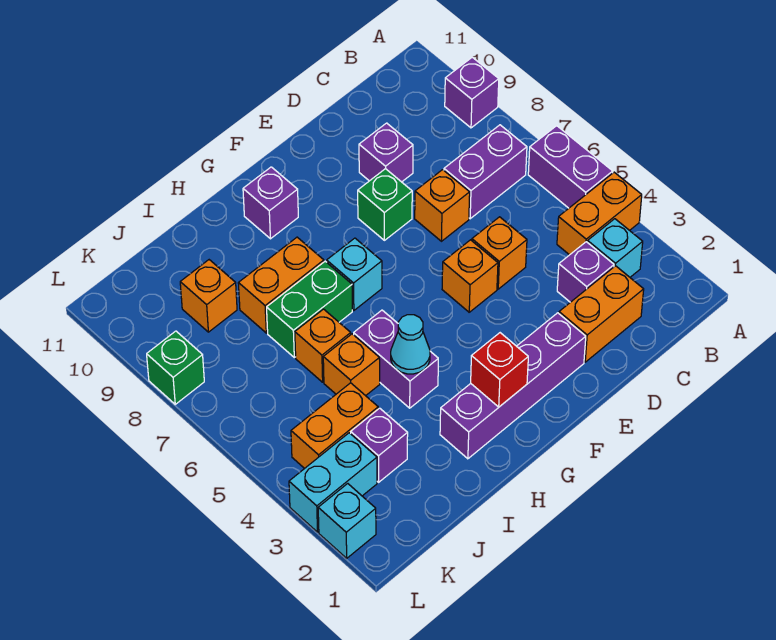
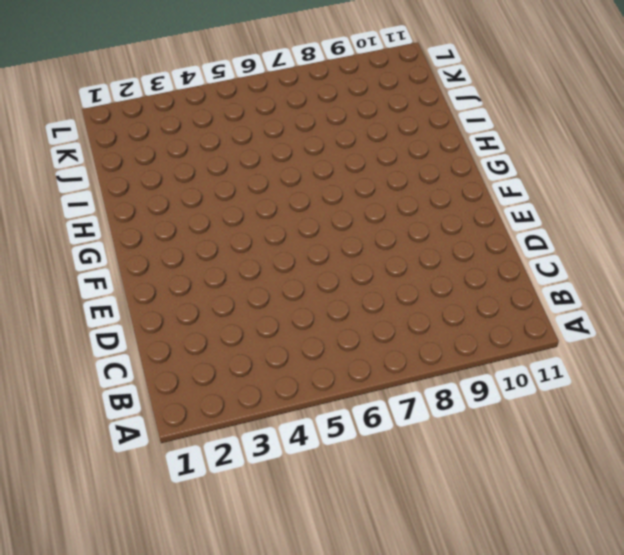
none -> orange brick A4:B4 level 1
none -> purple brick A5:A6 level 1
none -> purple brick A9 level 1

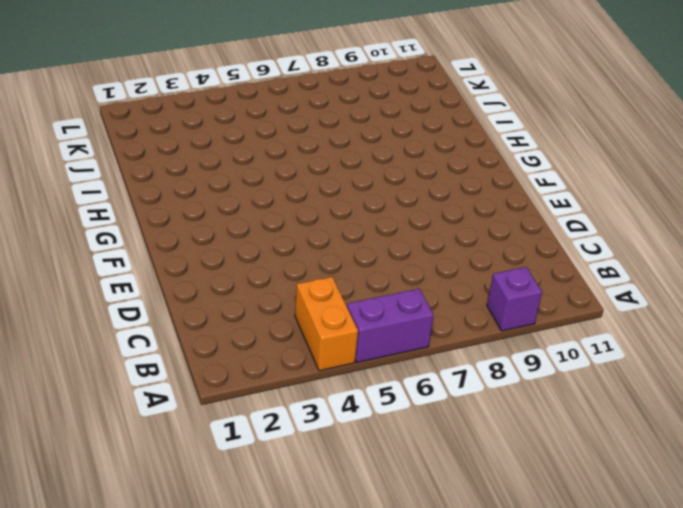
none -> cyan brick B3 level 1
none -> purple brick B7:C7 level 1
none -> orange brick C2:D2 level 1

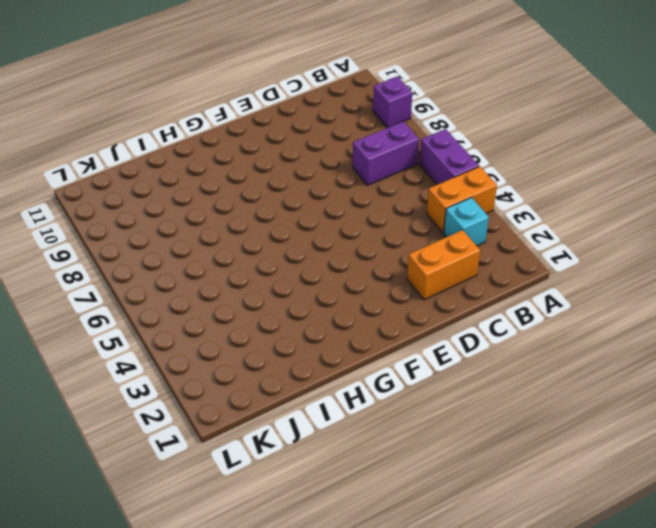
none -> purple brick C3 level 1
none -> orange brick D5 level 1
none -> orange brick D7 level 1

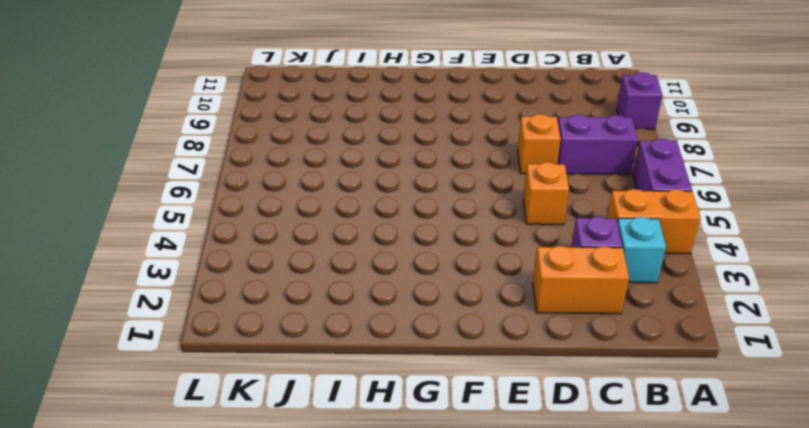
none -> purple brick D9 level 1
none -> purple brick E2:H2 level 1
none -> orange brick E5 level 1

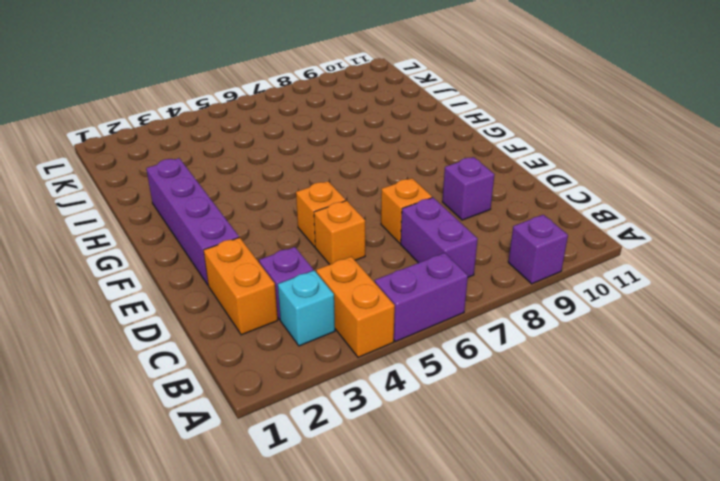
none -> green brick E8 level 1
none -> cyan brick G7 level 1
none -> purple brick G10 level 1

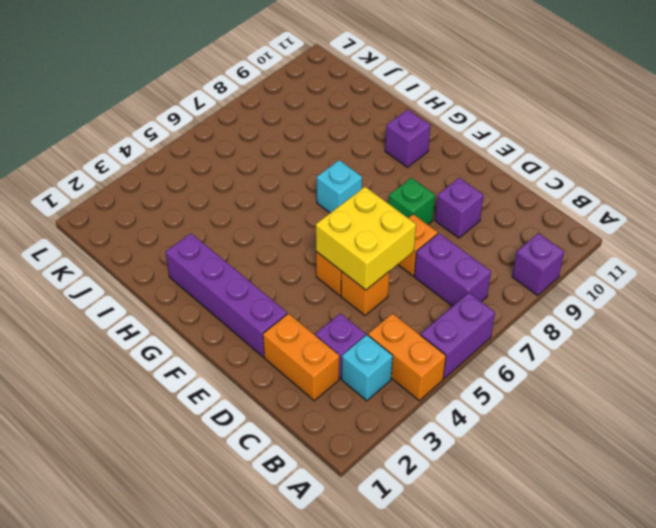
yellow brick D5:E6 level 2 -> none
none -> purple brick H4:H5 level 1
none -> green brick H7:I7 level 1
none -> orange brick H8:I8 level 1

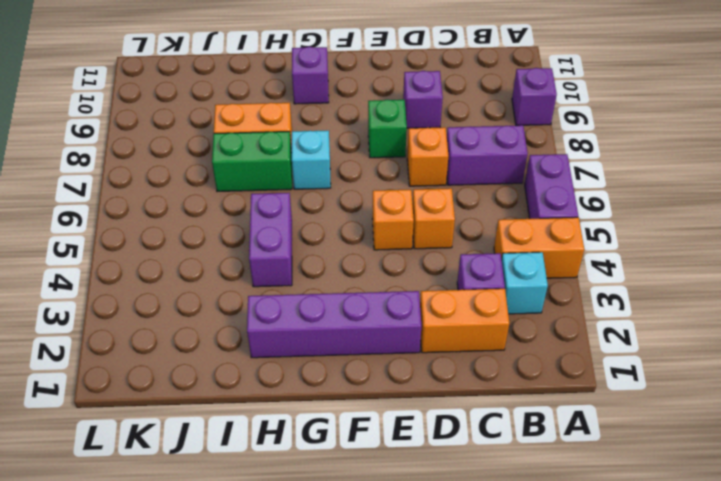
none -> orange brick I5 level 1
none -> orange brick I6 level 1
none -> purple brick J3 level 1

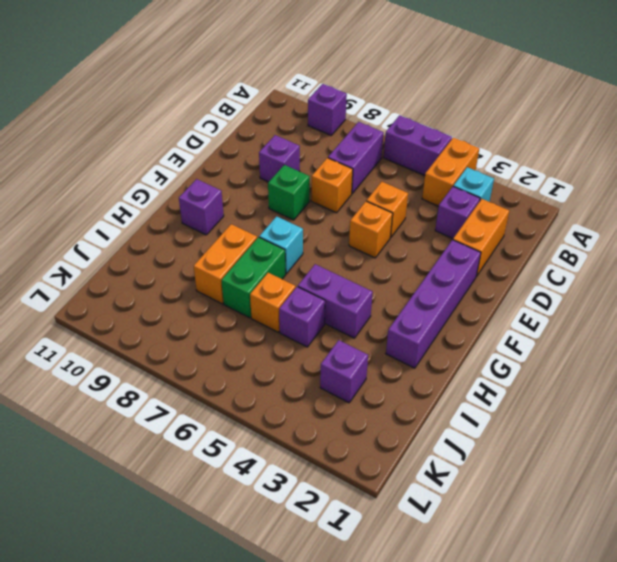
purple brick I5 level 1 -> orange brick I5 level 1
none -> orange brick J4:K4 level 1
none -> orange brick J9 level 1
none -> cyan brick K3:L3 level 1

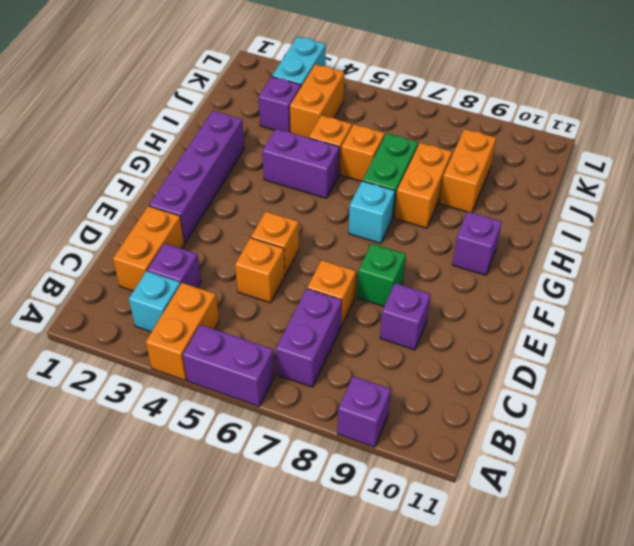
orange brick I9:J9 level 1 -> orange brick J9 level 1
none -> cyan brick L2 level 1
none -> green brick L8 level 1
none -> red brick G2 level 2

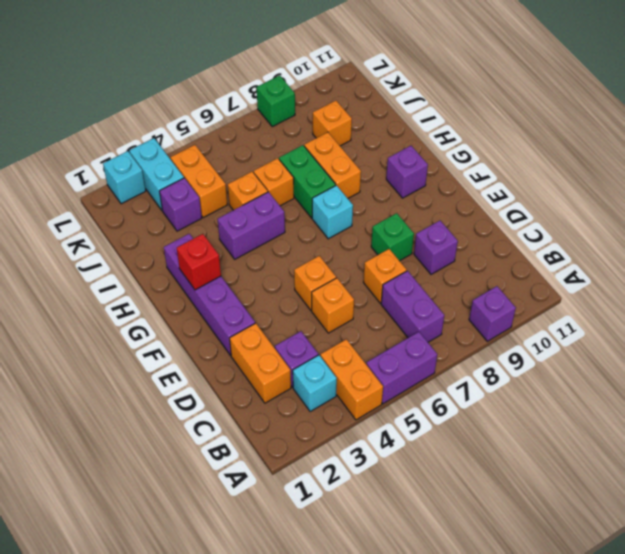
none -> cyan cone H4 level 2

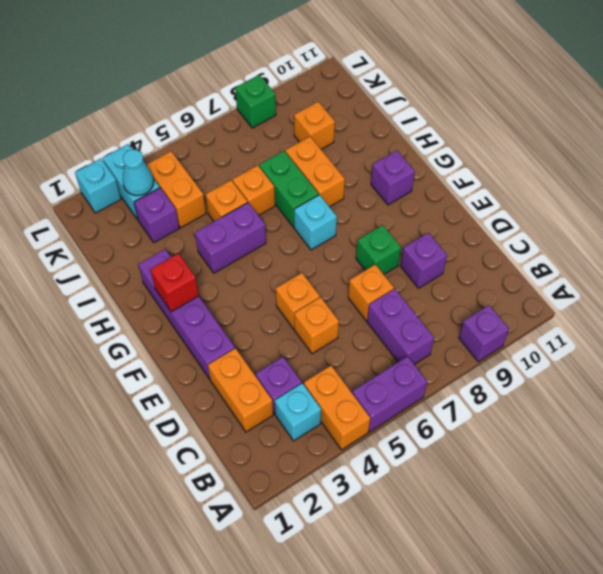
cyan cone K3 level 2 -> cyan cone H4 level 2

